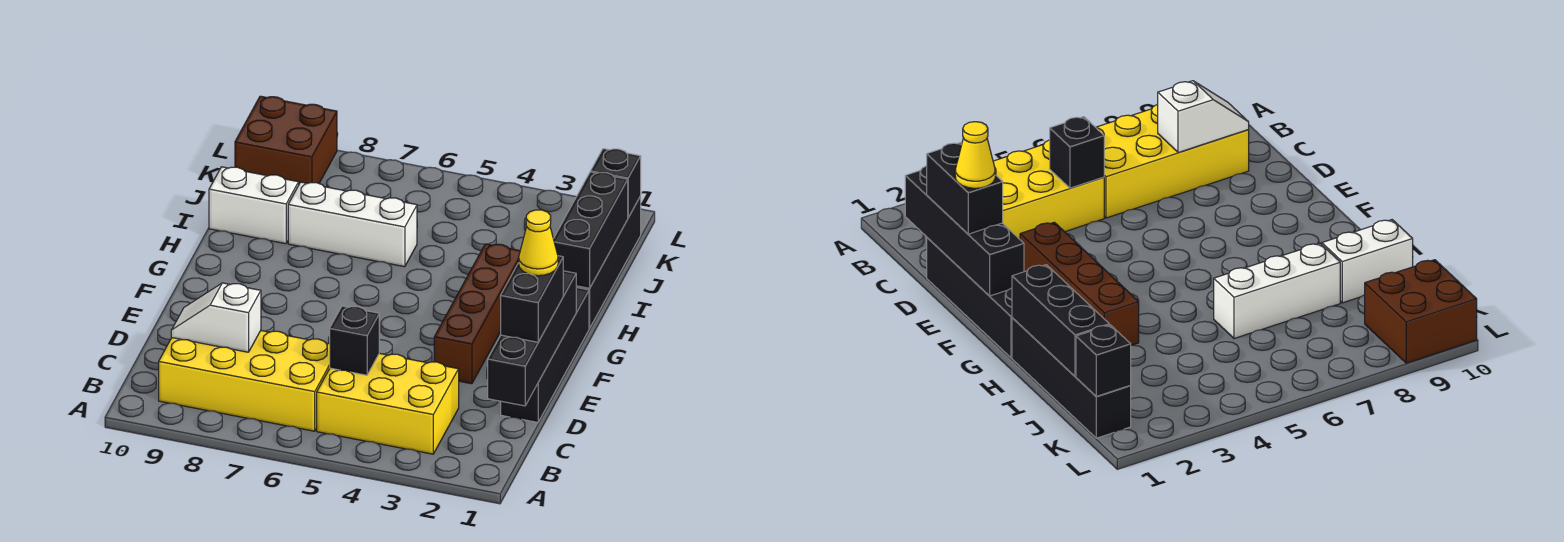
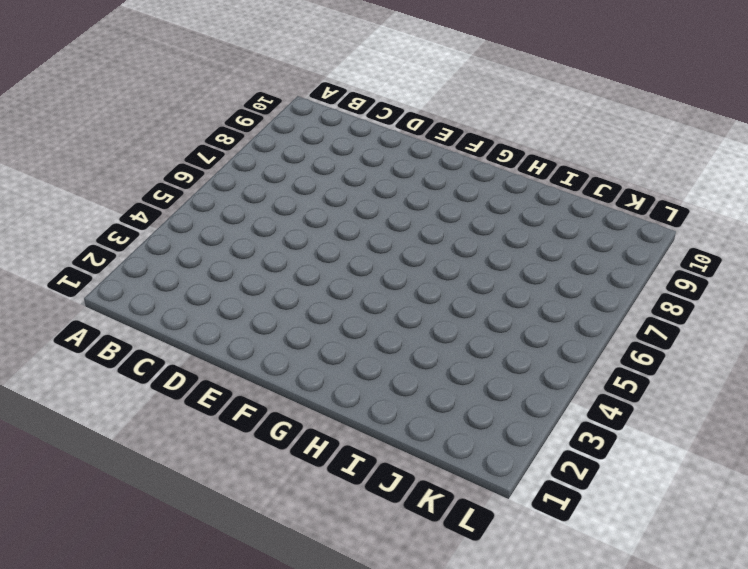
none -> yellow brick B3:C5 level 1
none -> yellow brick B6:C9 level 1
none -> black brick D1:G1 level 1

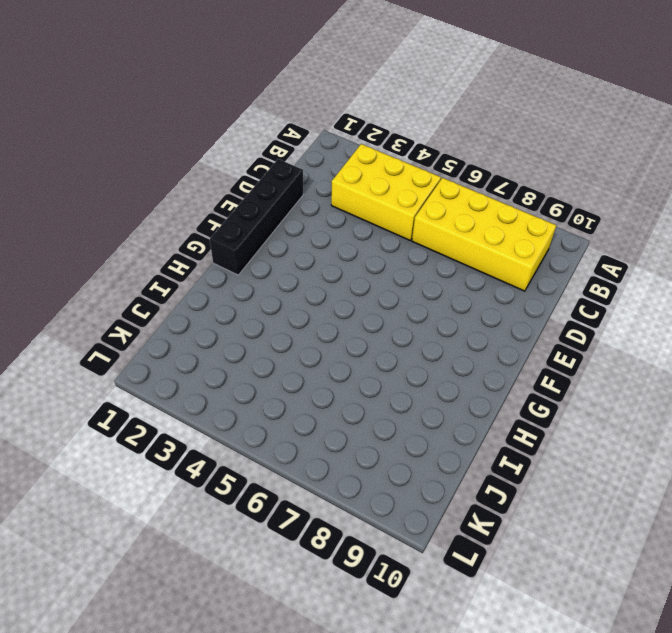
none -> brown brick E3:H3 level 1
none -> black brick H1:K1 level 1
none -> white brick I6:I8 level 1

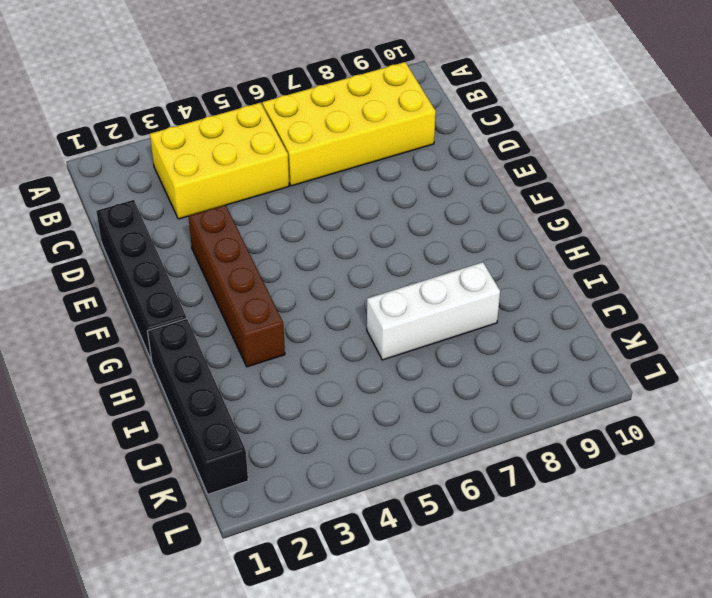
none -> white brick I9:I10 level 1
none -> brown brick K9:L10 level 1
none -> black brick C1:F1 level 2

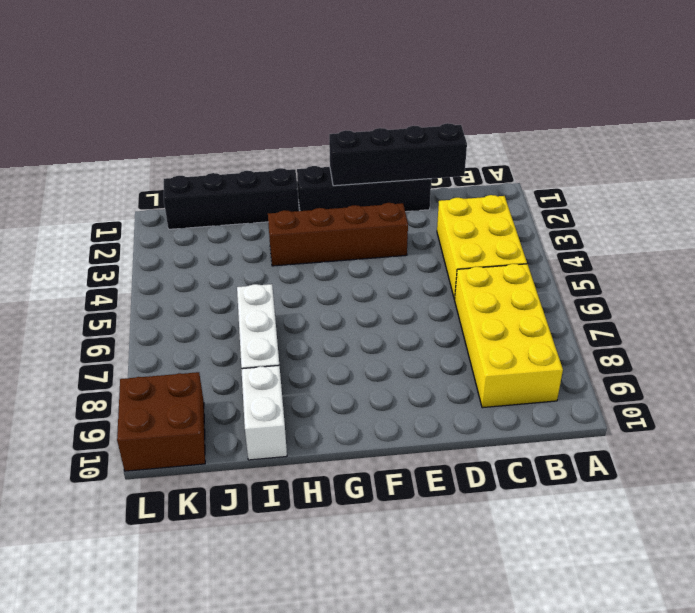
none -> black brick C5 level 2
none -> white slope C8:C9 level 2 top 8
none -> black brick H1:J1 level 2

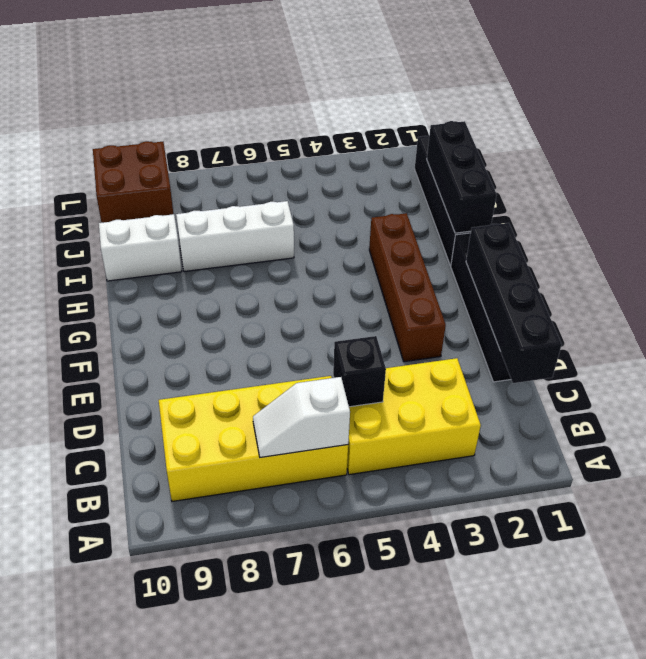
white slope B6:B7 level 2 top 6 -> white slope C8:C9 level 2 top 8
none -> black brick K1 level 2
none -> black brick D1:E1 level 3
none -> yellow cone E1 level 4

